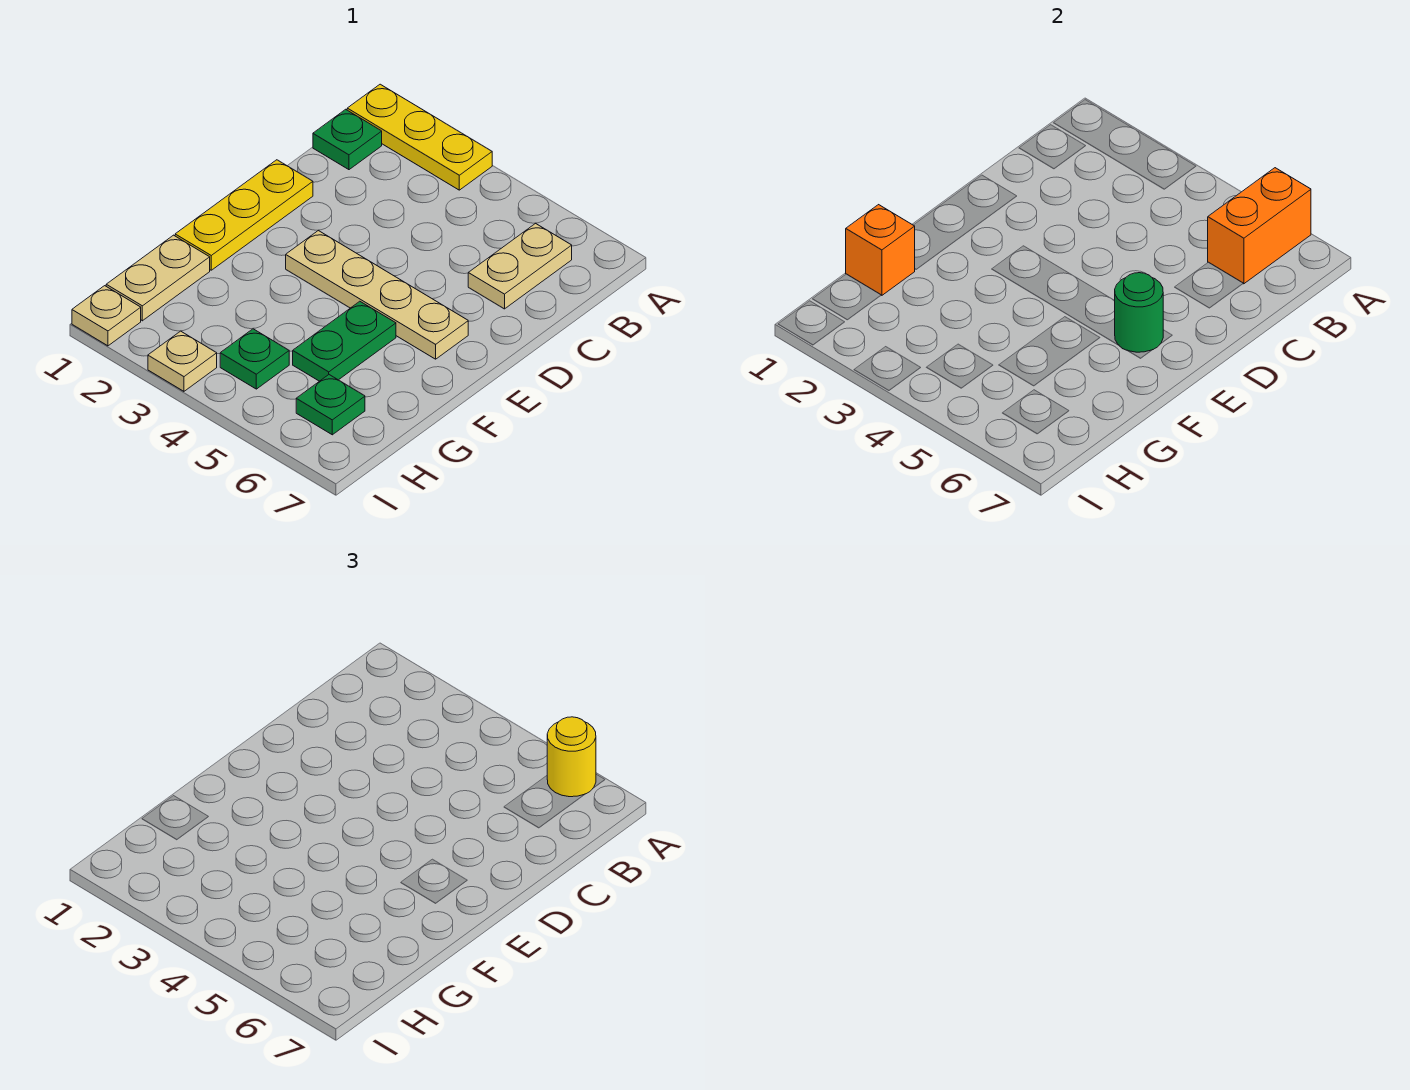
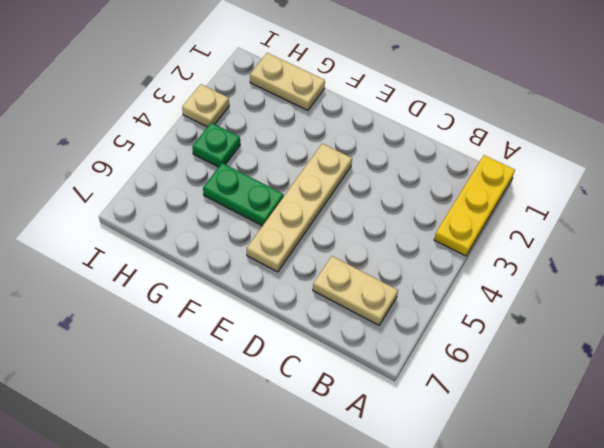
none -> green plate B1 level 1
none -> yellow plate D1:F1 level 1
none -> green plate H6 level 1

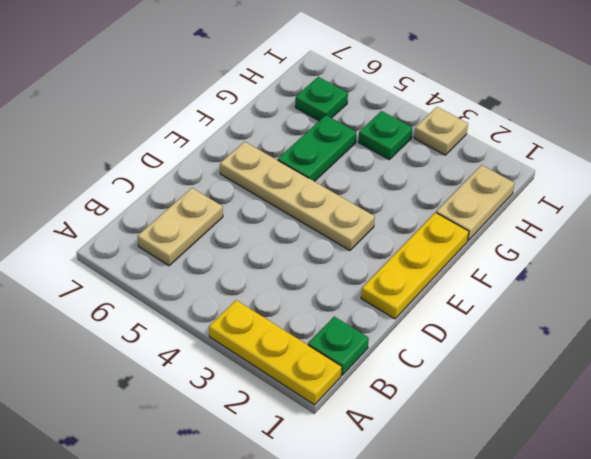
none -> tan plate I1 level 1
none -> orange brick A6:B6 level 2
none -> green round brick E6 level 2

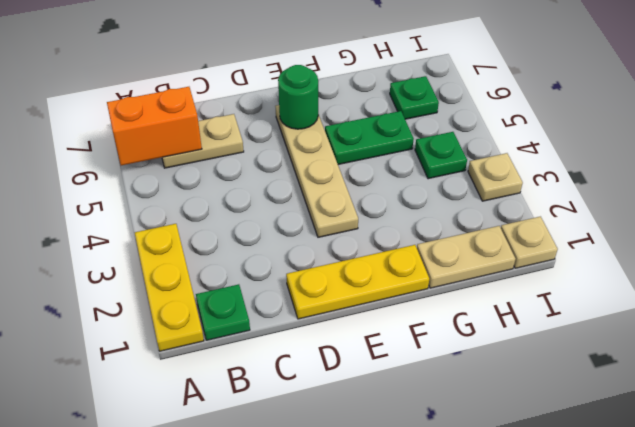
none -> orange brick G1 level 2
none -> yellow round brick A6 level 3

